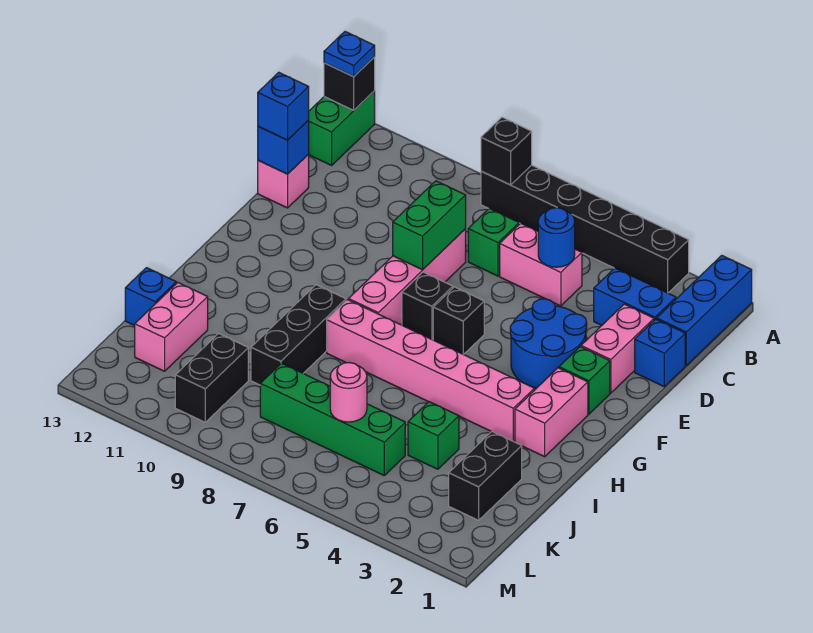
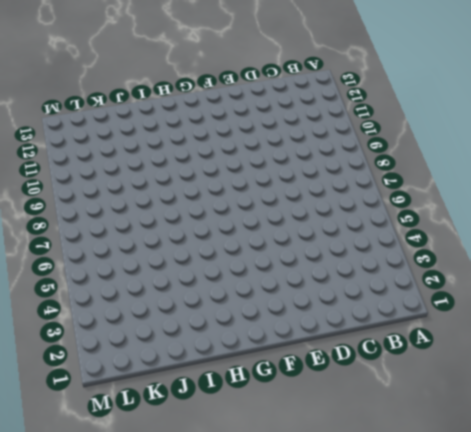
none -> blue brick A1:C1 level 1
none -> black brick A3:A8 level 1
none -> green brick A13:B13 level 1
none -> blue brick C2:C3 level 1

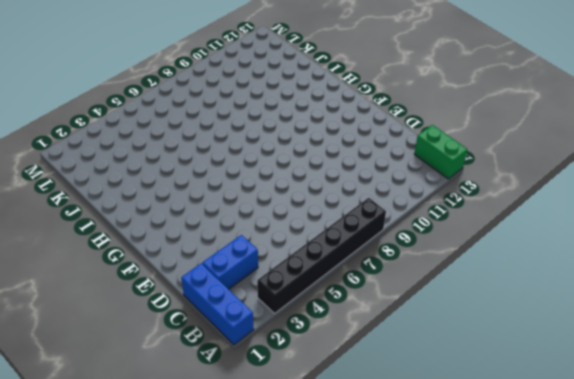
none -> pink brick C5:C6 level 1
none -> green brick C7 level 1
none -> blue brick D1 level 1
none -> pink brick D2:E2 level 1

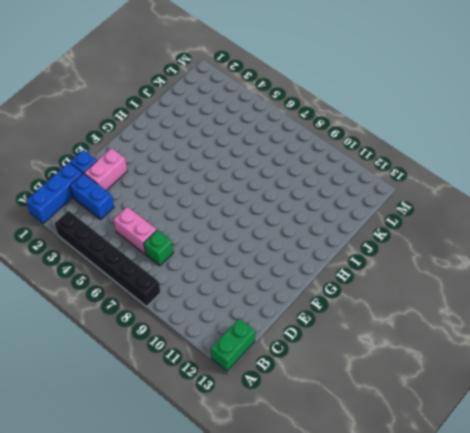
none -> pink brick D8:G8 level 1
none -> pink brick D13 level 1
none -> blue round brick E3:F4 level 1
none -> green brick F2 level 1

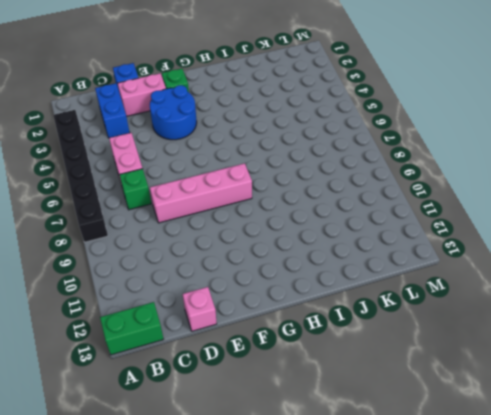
none -> blue brick A1:C1 level 1
none -> black brick F6 level 1
none -> black brick F7 level 1
none -> pink brick G2:H2 level 1

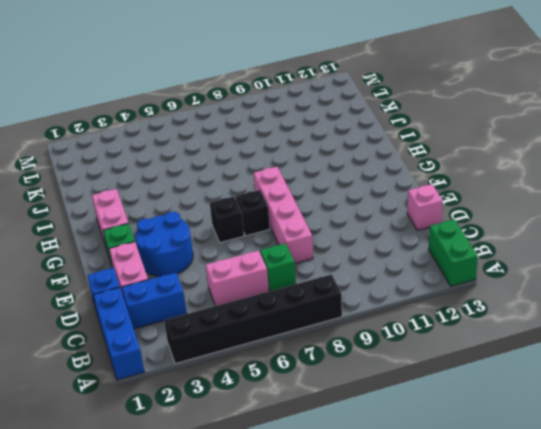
none -> pink brick H3:H8 level 1
none -> black brick H9:J9 level 1
none -> black brick J2:K2 level 1
none -> green brick J4 level 1

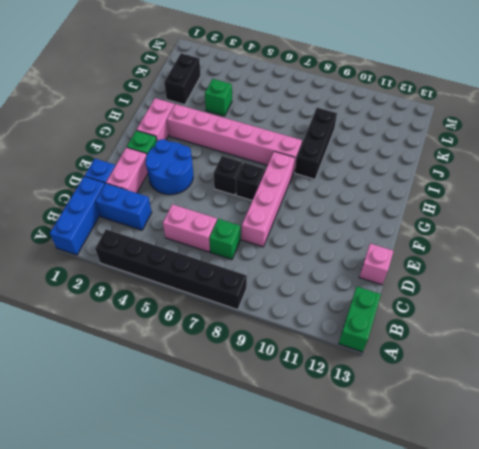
none -> pink brick J12:K12 level 1
none -> blue brick J13 level 1
none -> green brick K5:K8 level 1
none -> black brick K10:L10 level 1

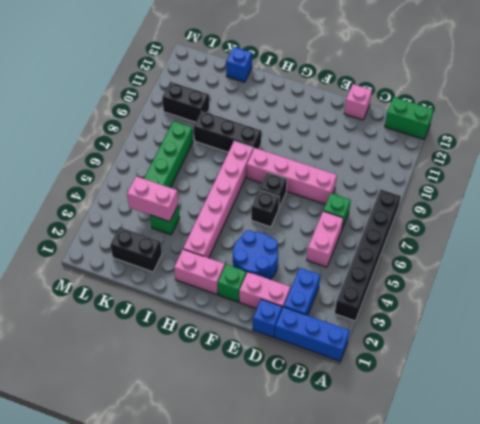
pink brick J4:K4 level 2 -> pink brick J12:K12 level 1
none -> black brick A8 level 2
none -> black brick A13 level 2
none -> blue round brick C5 level 2
none -> green brick D8:E8 level 2

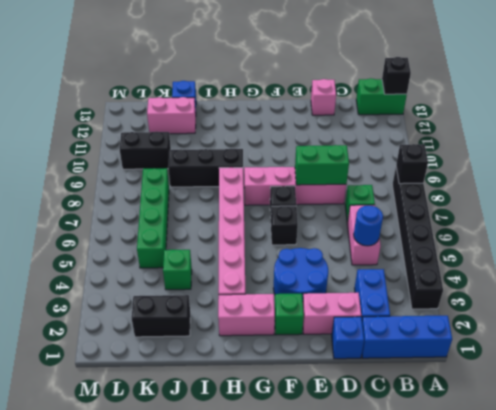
none -> blue brick D13 level 2
none -> pink round brick K6 level 2
none -> blue plate A13 level 3
none -> blue brick D13 level 3

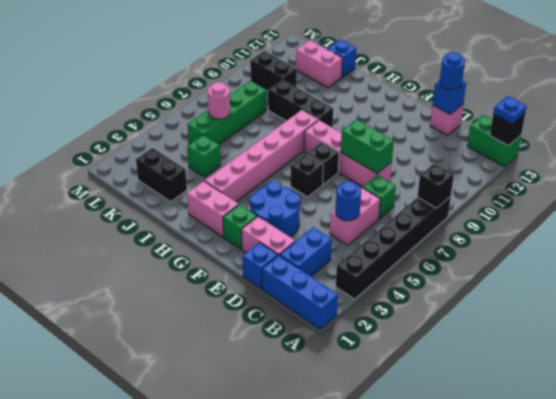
blue round brick D13 level 3 -> blue brick D13 level 3

